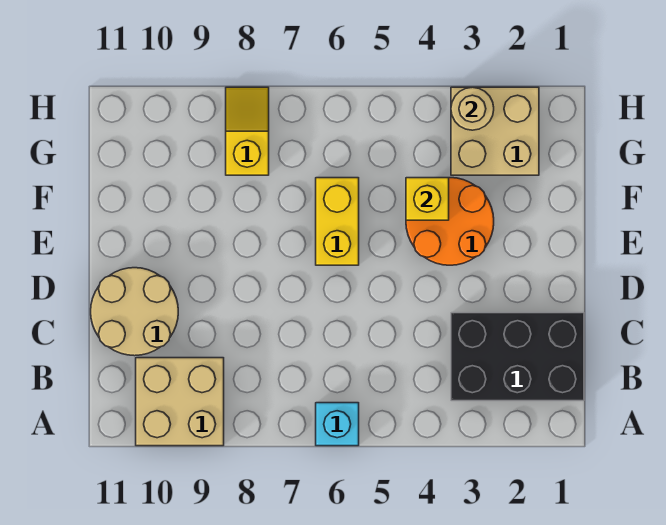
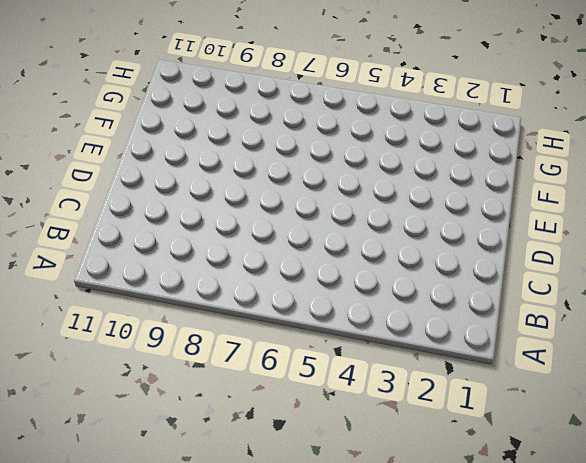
none -> cyan brick A6 level 1
none -> tan brick A9:B10 level 1

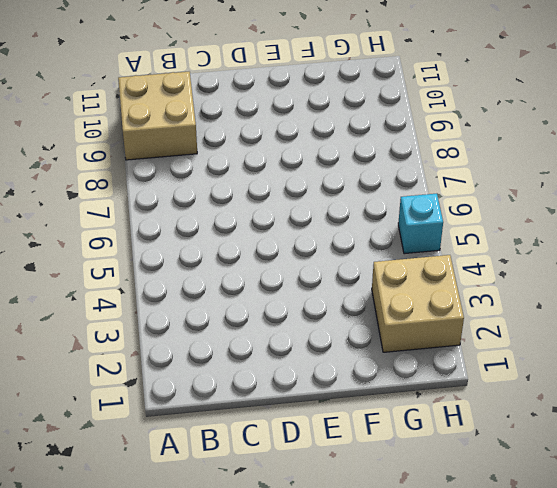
cyan brick H5 level 1 -> cyan brick A6 level 1
none -> black brick B1:C3 level 1
none -> tan round brick C10:D11 level 1

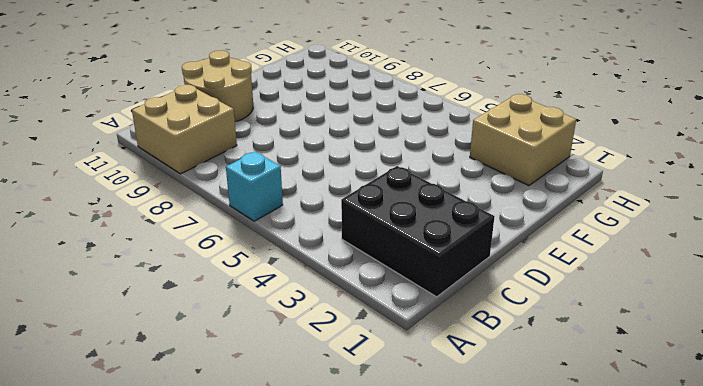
none -> orange round brick E3:F4 level 1
none -> yellow brick E6:F6 level 1

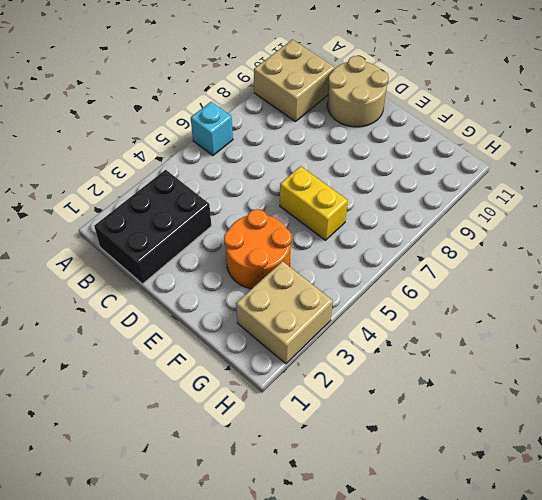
none -> yellow slope G8:H8 level 1 top G
none -> yellow brick F4 level 2

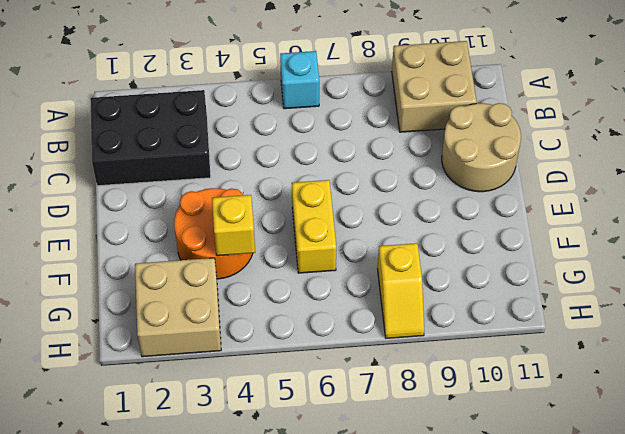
none -> tan round brick H3 level 2

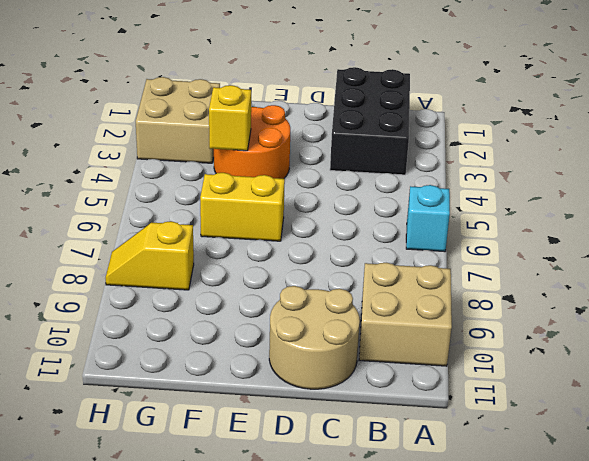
none -> tan round brick H3 level 2

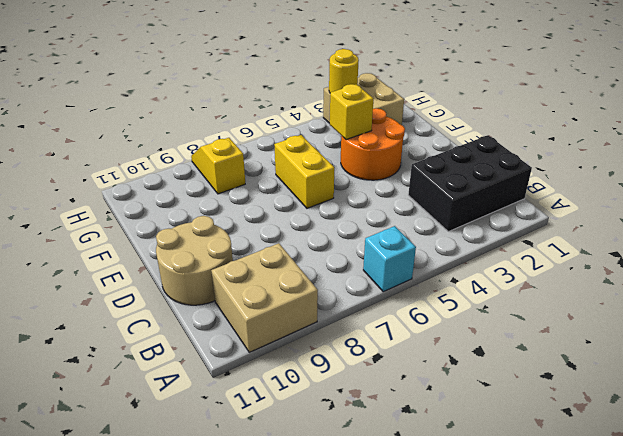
yellow round brick H3 level 2 -> tan round brick H3 level 2

